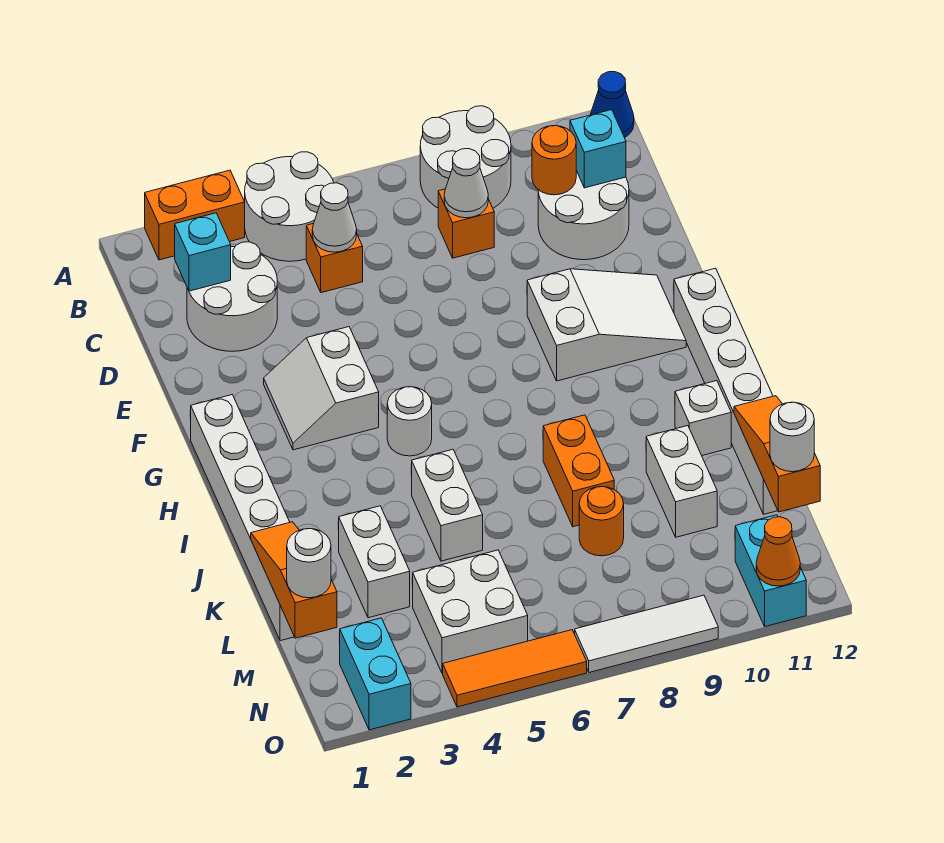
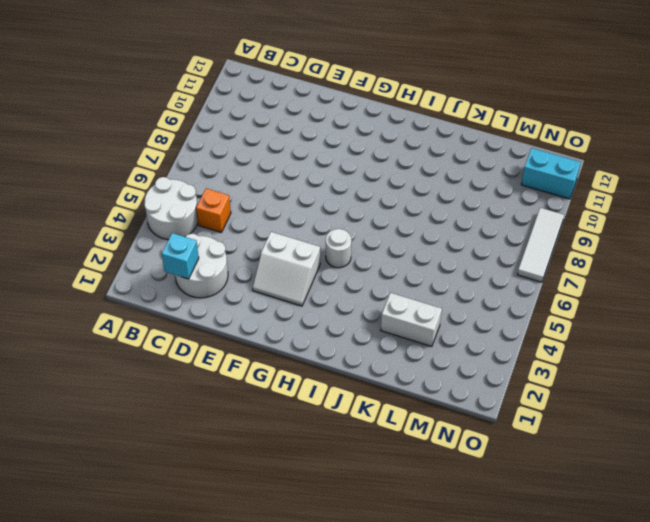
none -> orange brick A2:A3 level 1
none -> white round brick A8:B9 level 1
none -> blue cone A12 level 1
none -> orange brick C8 level 1

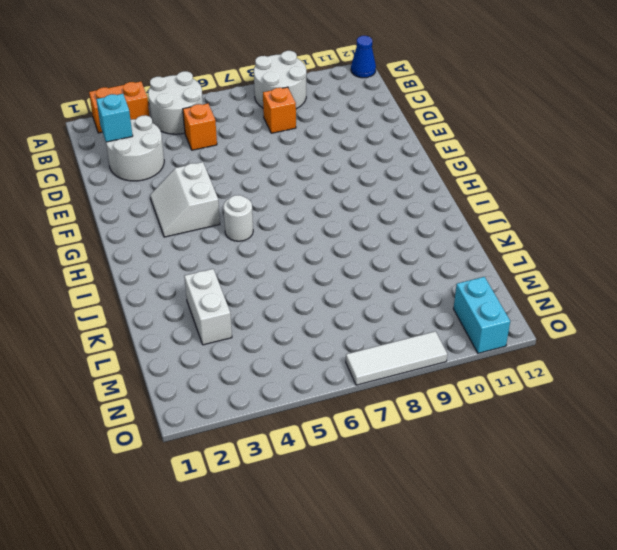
none -> white round brick C10:D11 level 1
none -> white slope F9:G11 level 1 top 9
none -> white brick G1:L1 level 1
none -> white brick G12:L12 level 1

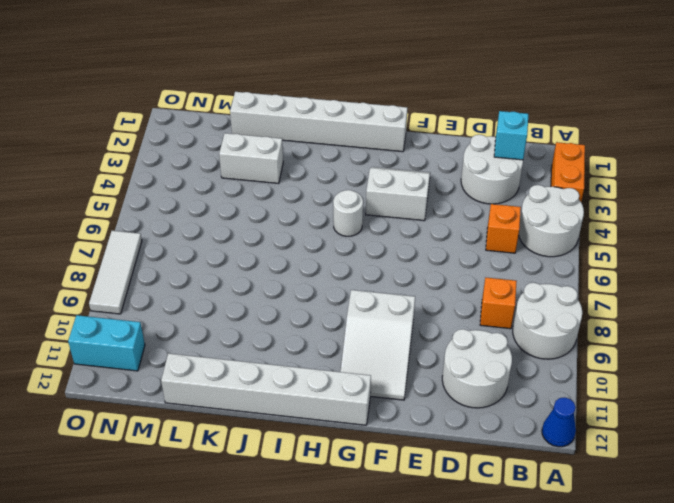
none -> white brick J5:K5 level 1
none -> orange brick J8:K8 level 1
none -> white brick J11 level 1
none -> white brick K10:L10 level 1

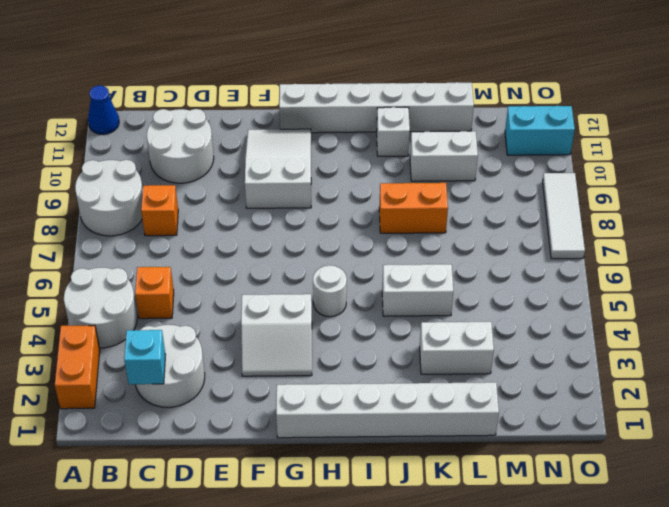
none -> orange round brick L8 level 1
none -> white brick M4:N5 level 1
none -> cyan brick N2:O2 level 1
none -> orange tile O4:O6 level 1

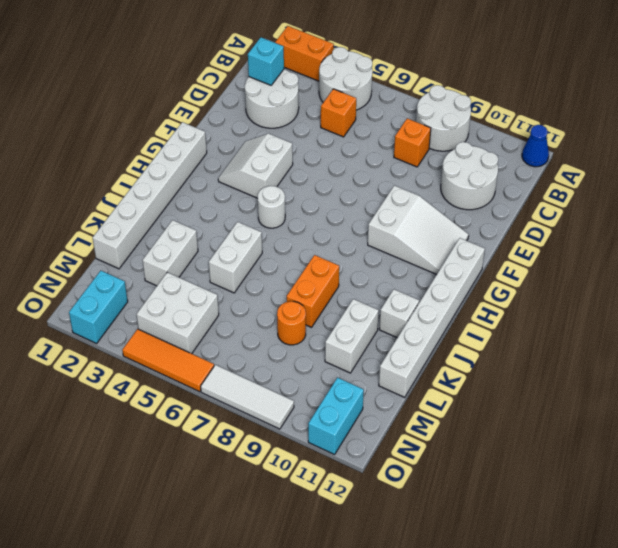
none -> white cone C5 level 2
none -> white cone C8 level 2
none -> orange round brick C10 level 2
none -> cyan brick C11 level 2

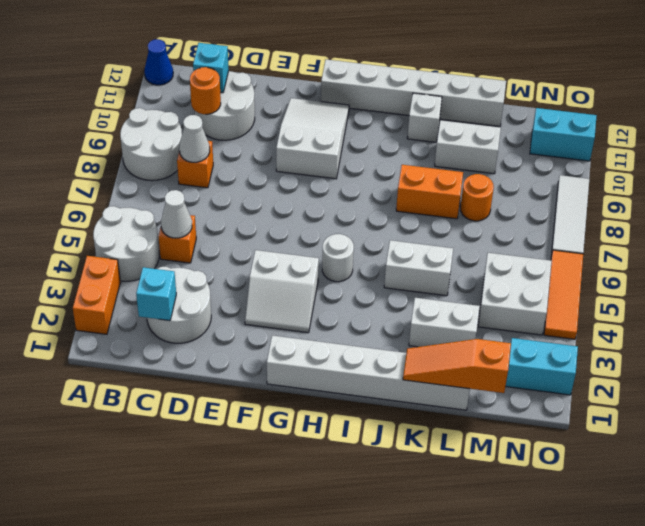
none -> orange slope K12:M12 level 2 top M
none -> orange cone O11 level 2
none -> white round brick M1 level 3
none -> white round brick M12 level 3

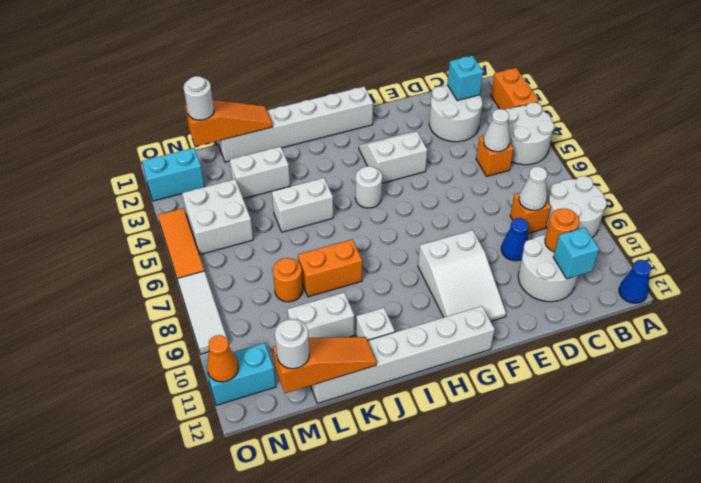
blue cone D9 level 1 -> none

